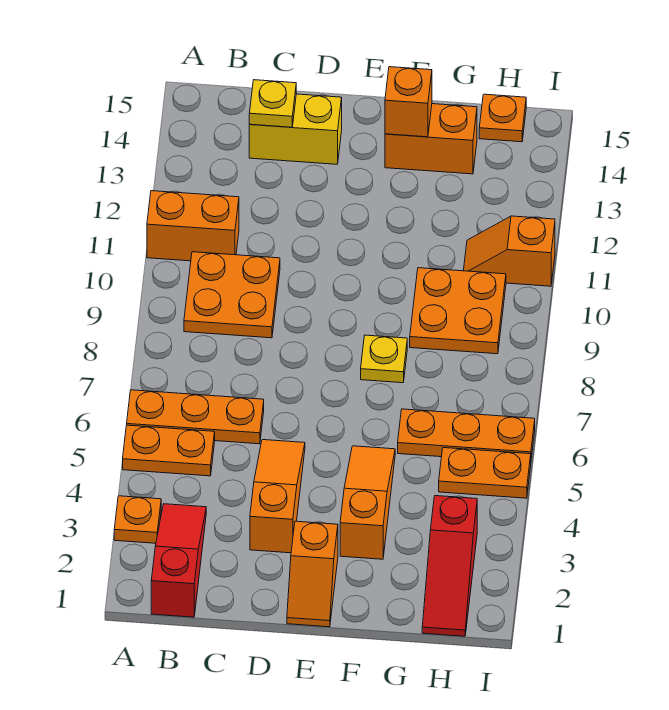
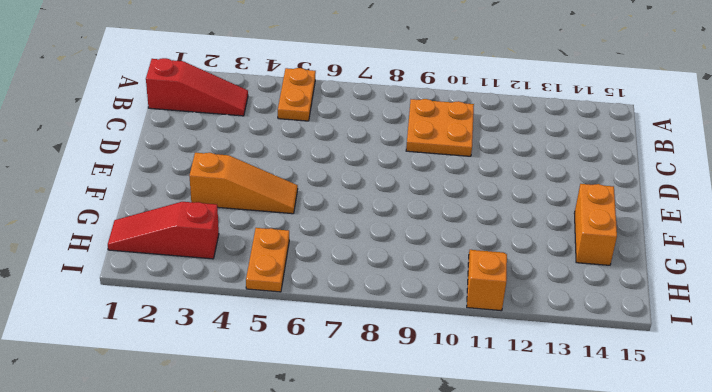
none -> orange plate A3 level 1
none -> orange plate A6:C6 level 1
none -> orange brick A11:B11 level 1

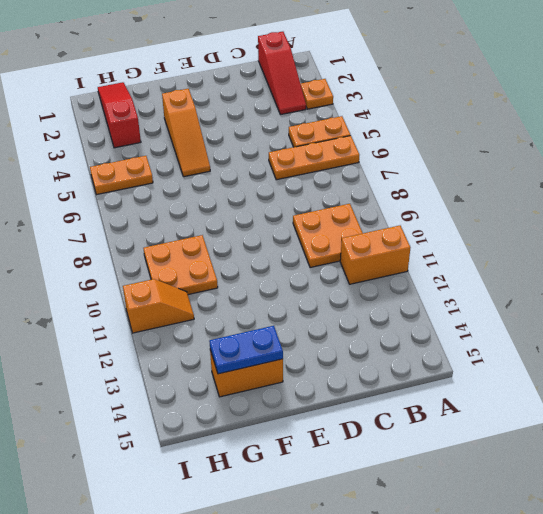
blue plate F14:G14 level 2 -> orange brick F14 level 2
none -> yellow brick C14:D14 level 1
none -> orange slope D3:D5 level 1 top 3
none -> orange slope E1:E2 level 1 top 2

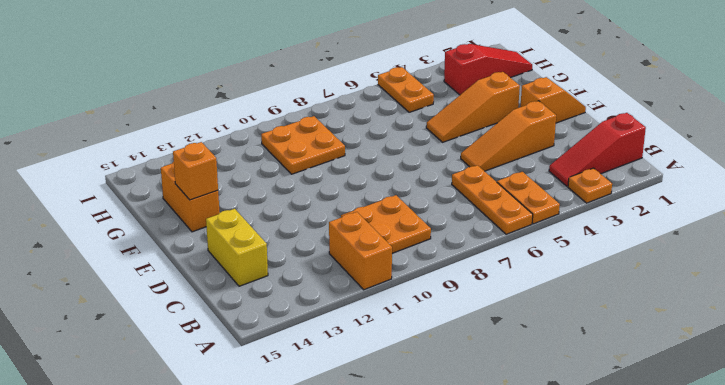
none -> yellow plate F8 level 1
none -> orange plate G6:I6 level 1
none -> orange slope H11:I11 level 1 top I

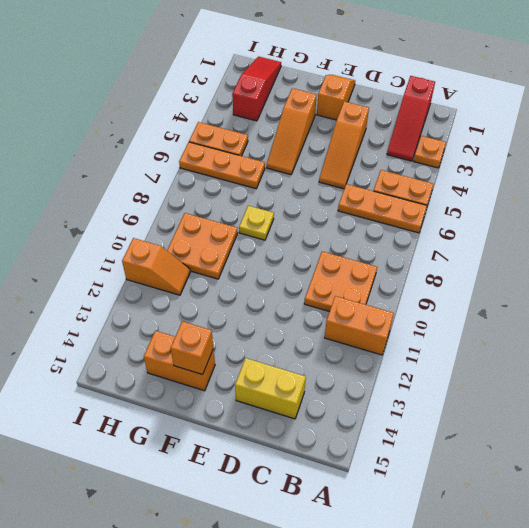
none -> orange plate H15 level 1
none -> yellow plate C14 level 2

